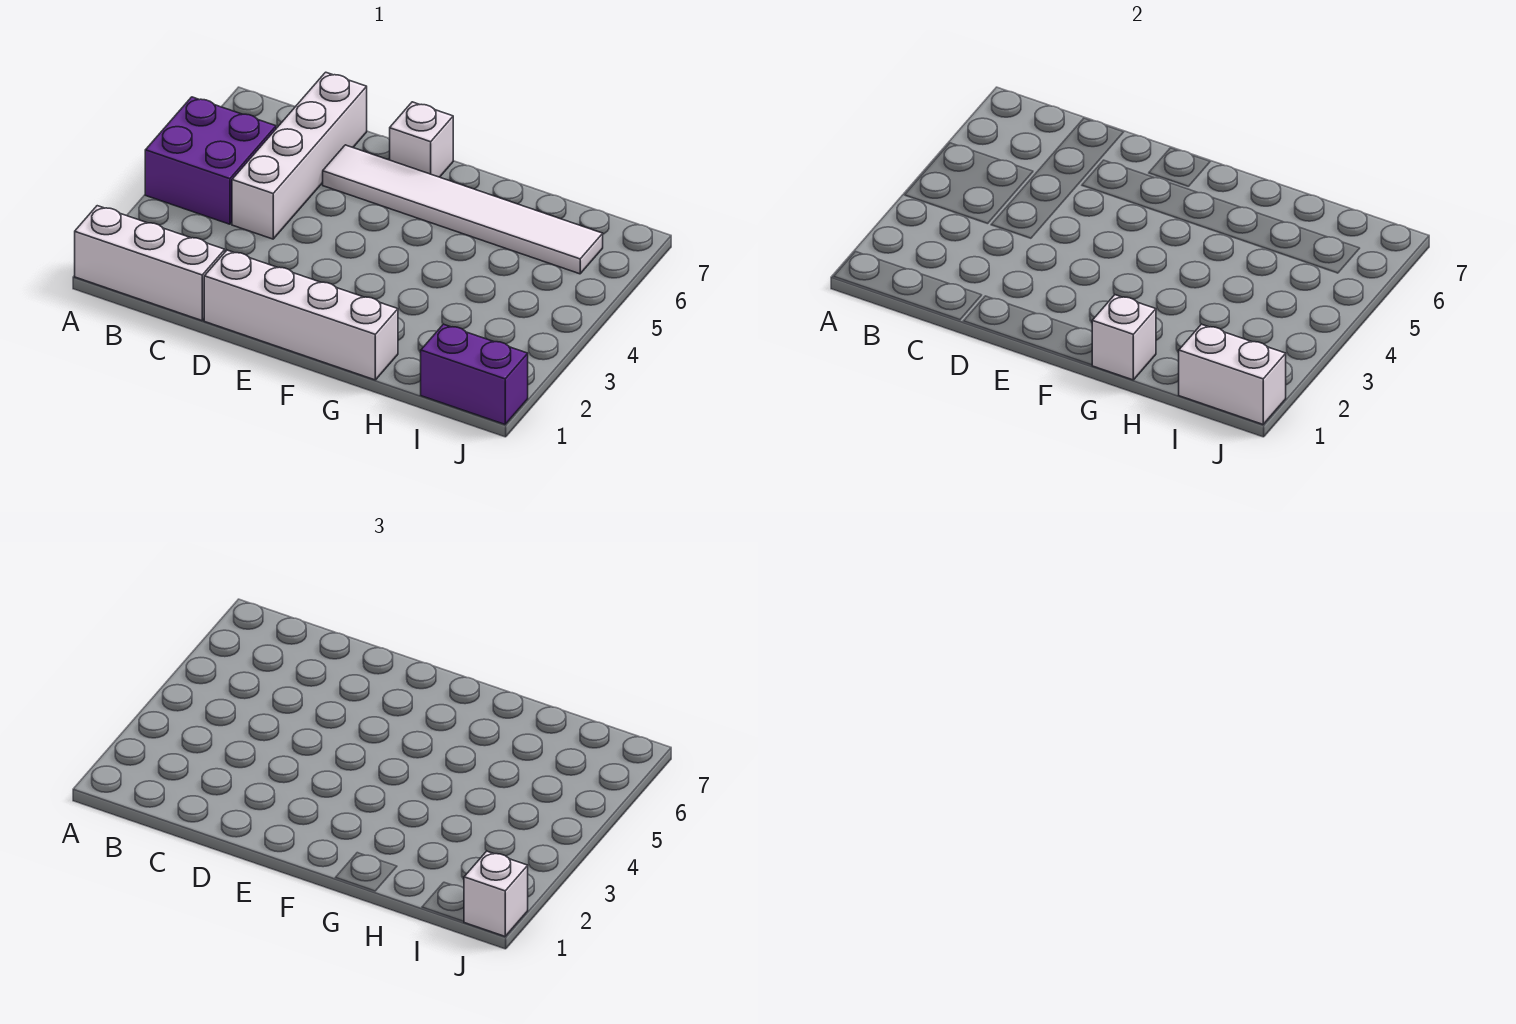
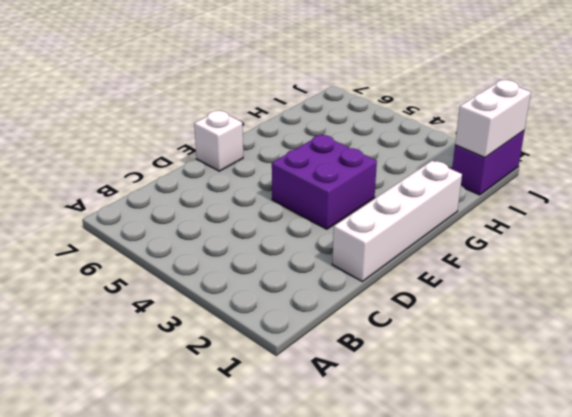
purple brick E3:F4 level 1 -> purple brick A4:B5 level 1
none -> white brick A1:C1 level 1
none -> white brick C4:C7 level 1

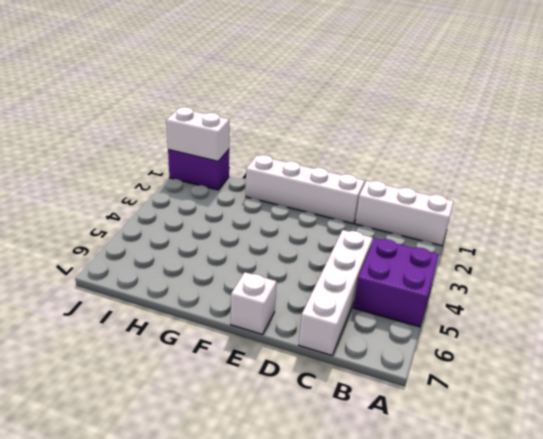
none -> white tile D6:I6 level 1
none -> white brick G1 level 2

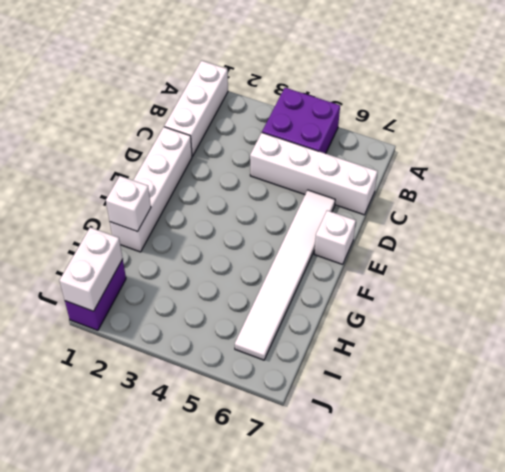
none -> white brick J1 level 3

